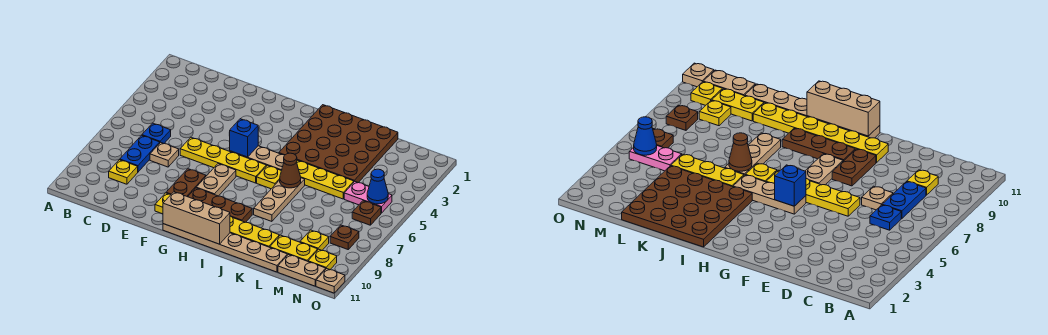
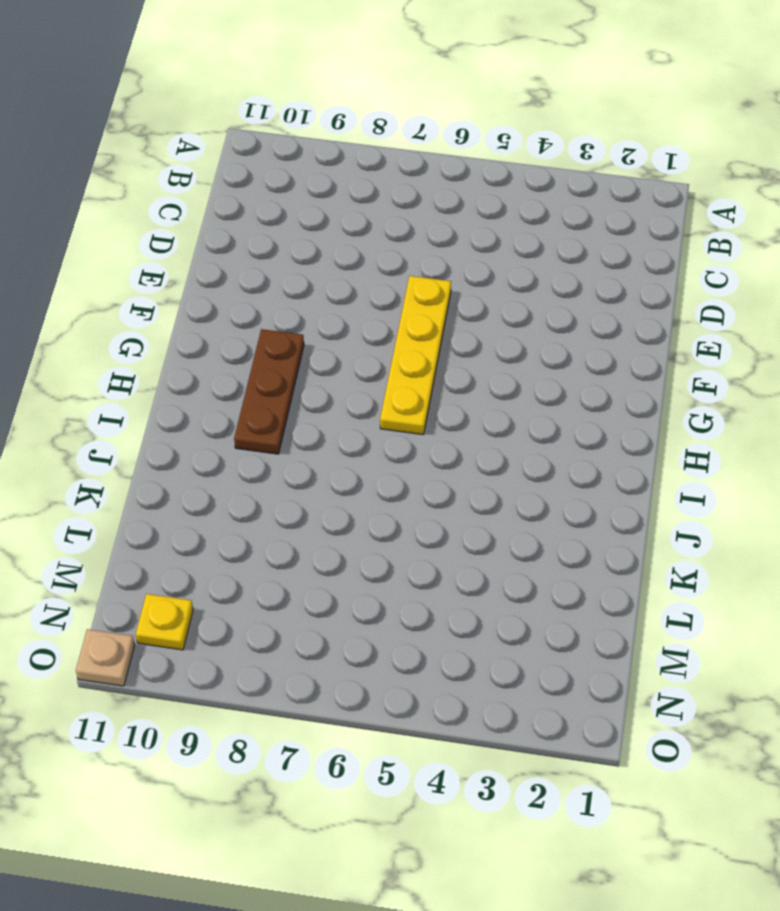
none -> blue plate C6 level 1
none -> blue plate C7:C8 level 1
none -> yellow plate C9 level 1

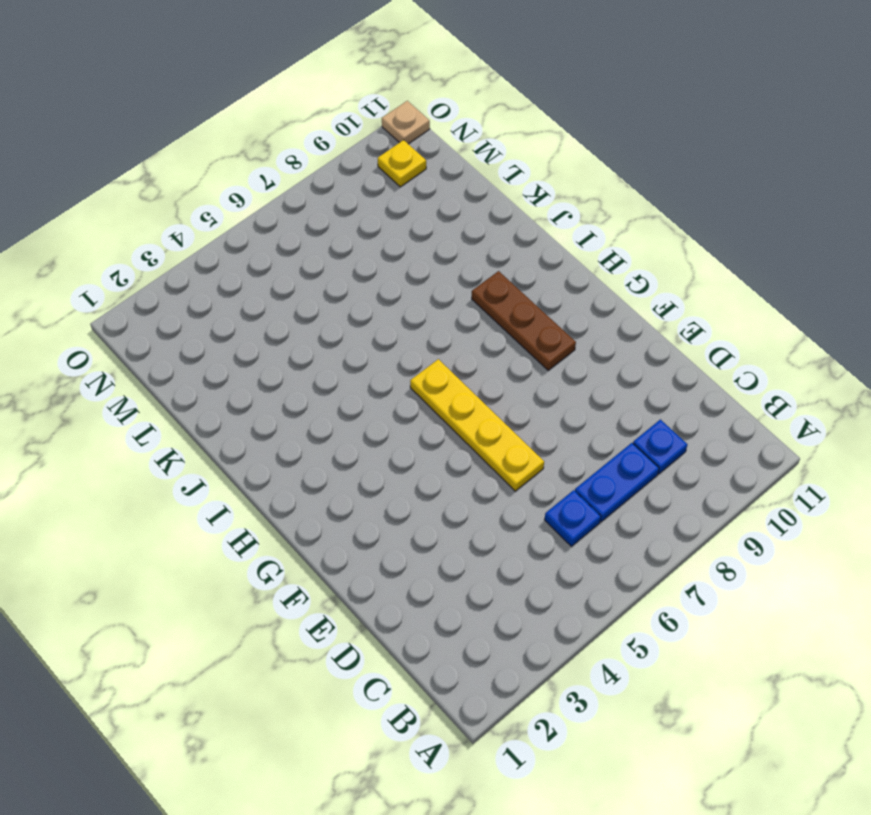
blue plate C9 level 1 -> yellow plate C9 level 1
none -> tan plate D7 level 1
none -> brown plate F8:F9 level 1
none -> yellow plate F10:K10 level 1

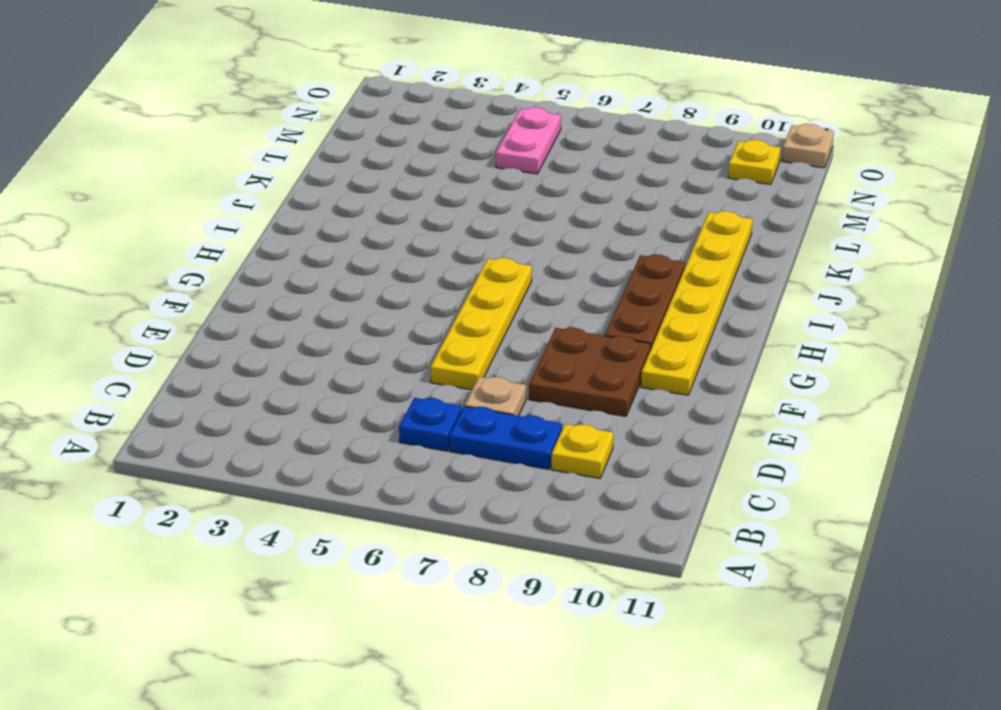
brown plate E8:F9 level 1 -> brown plate F8:F9 level 1
none -> tan plate G5:I5 level 1
none -> tan plate G7:G8 level 1
none -> tan plate G11:L11 level 1

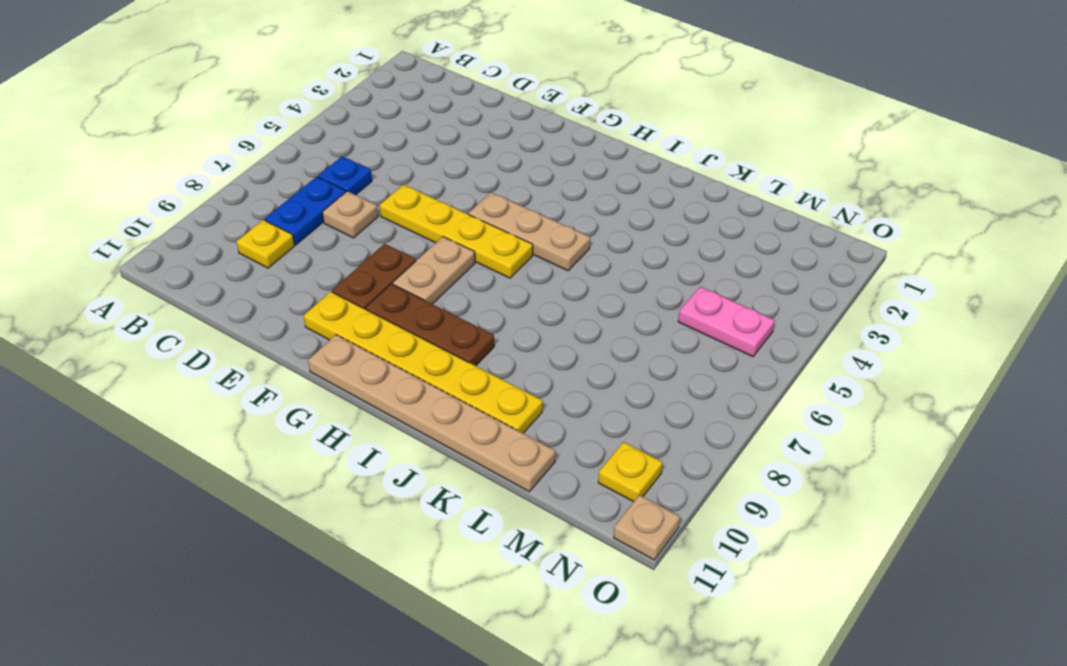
none -> brown plate I1:L4 level 1
none -> yellow plate I6 level 1
none -> yellow plate J5:L5 level 1

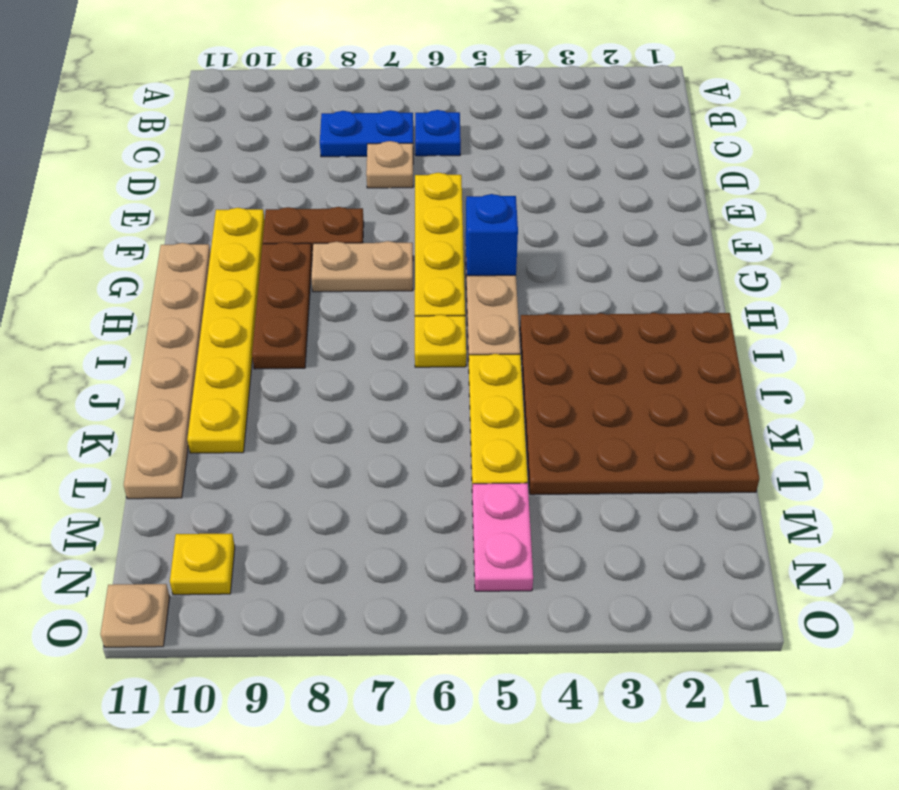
none -> yellow plate C9 level 1
none -> tan plate J6:J8 level 1
none -> yellow plate L10:M10 level 1

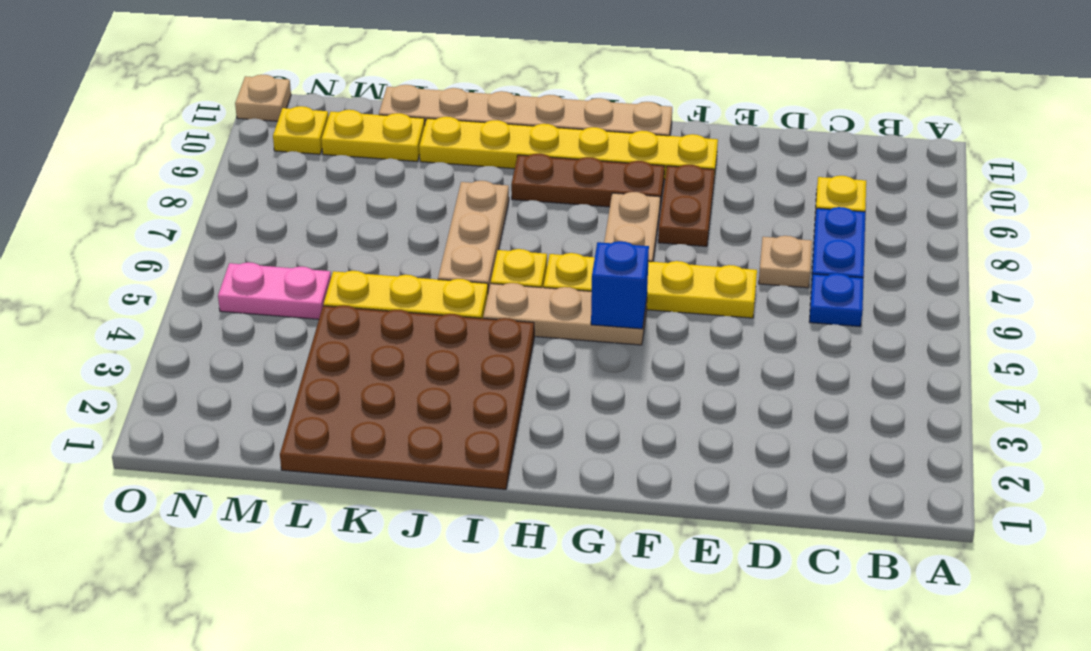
none -> yellow plate M9 level 1
none -> tan plate M11:N11 level 1
none -> brown plate N6 level 1

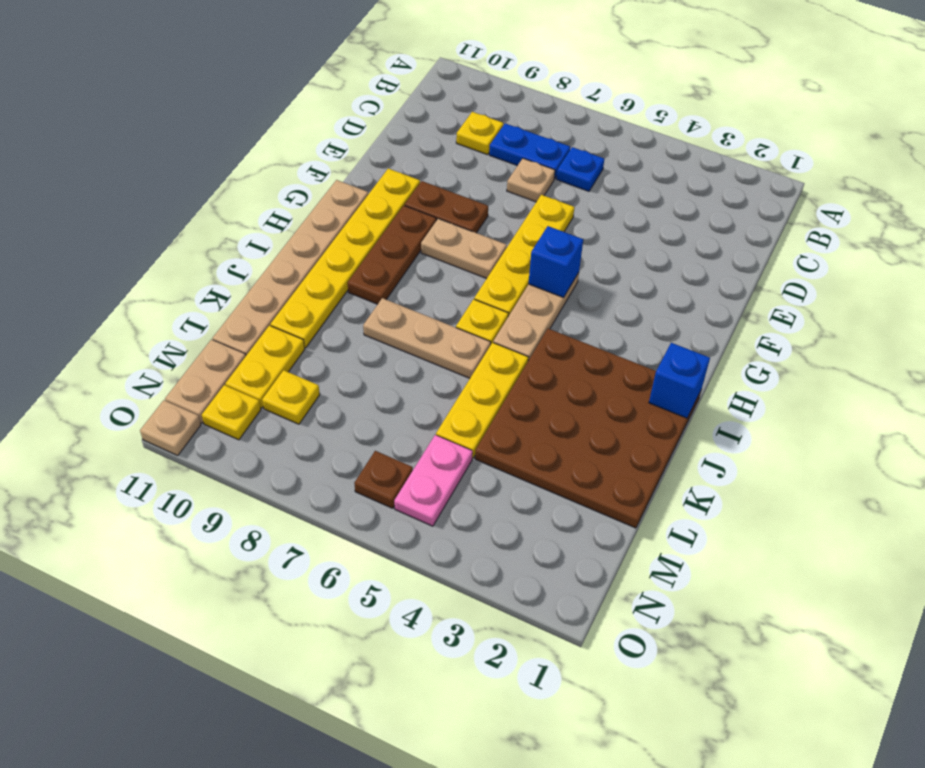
blue brick I1 level 2 -> none
none -> brown plate N8 level 1
none -> tan brick G11:I11 level 2
none -> brown cone J6 level 2

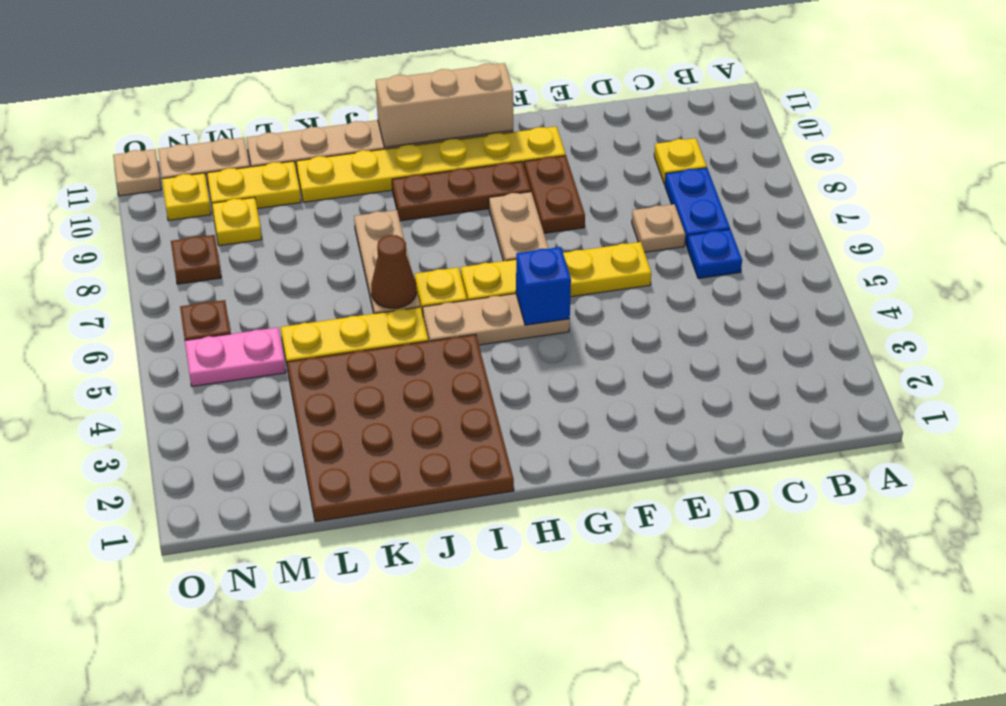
none -> blue cone N5 level 2

